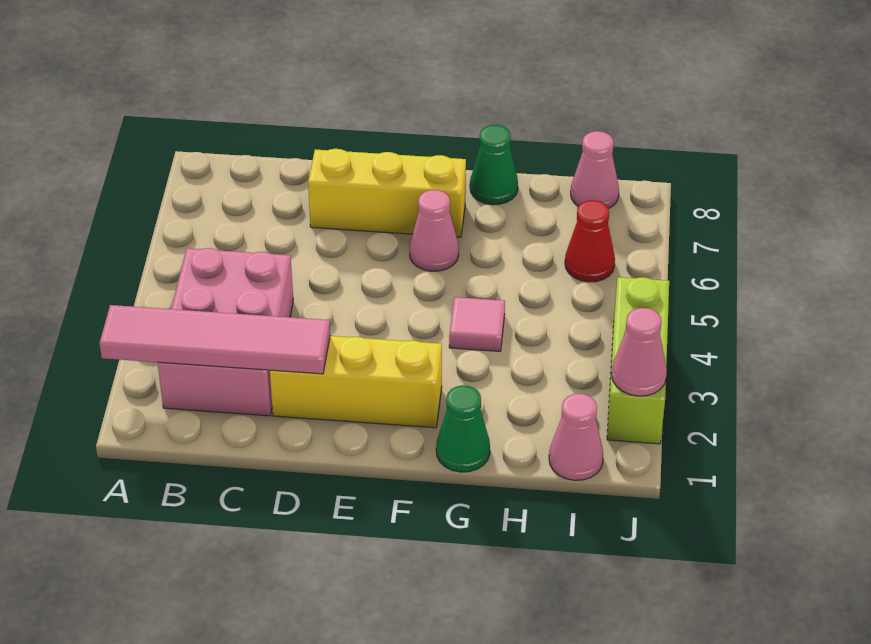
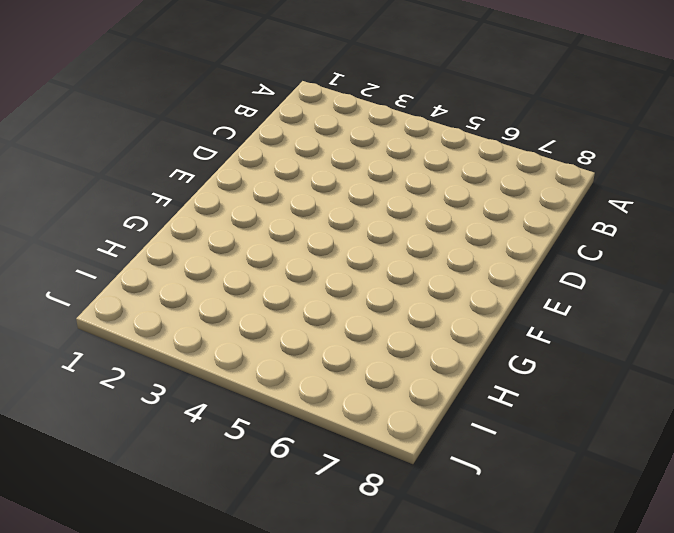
none -> pink brick B2:C4 level 1
none -> yellow brick D2:F2 level 1
none -> yellow brick D7:F7 level 1

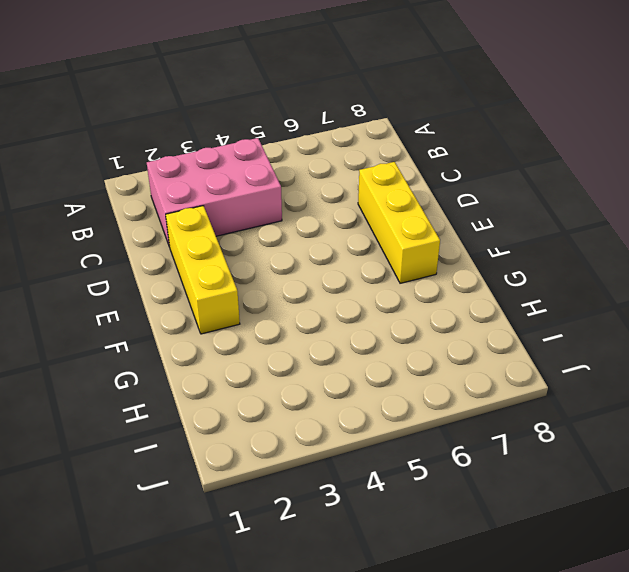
none -> pink cone F6 level 1
none -> green cone G1 level 1
none -> pink tile G4 level 1

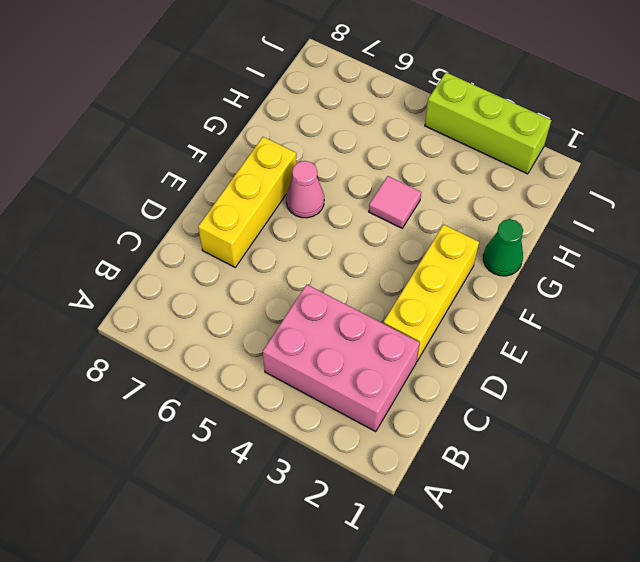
none -> green cone G8 level 1
none -> pink cone I1 level 1
none -> red cone I6 level 1

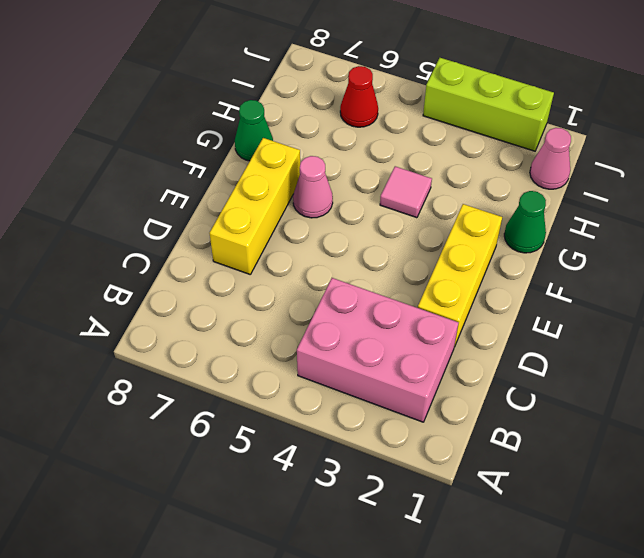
none -> pink cone I8 level 1
none -> pink tile A2:D2 level 2
none -> pink cone J2 level 2

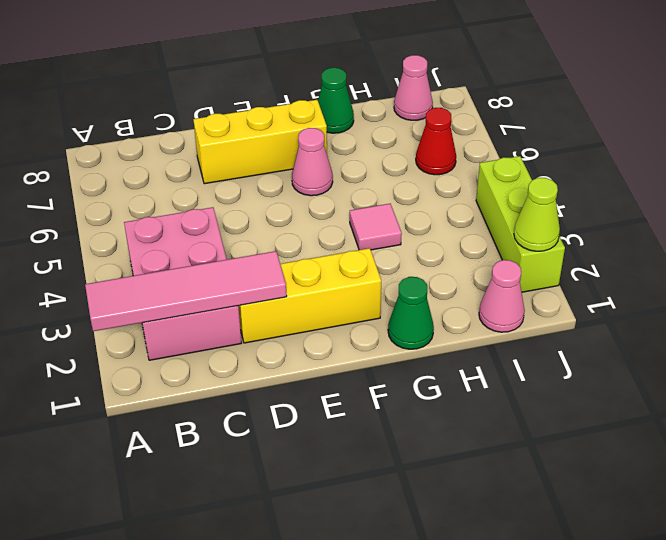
lime cone J2 level 2 -> pink cone J2 level 2

